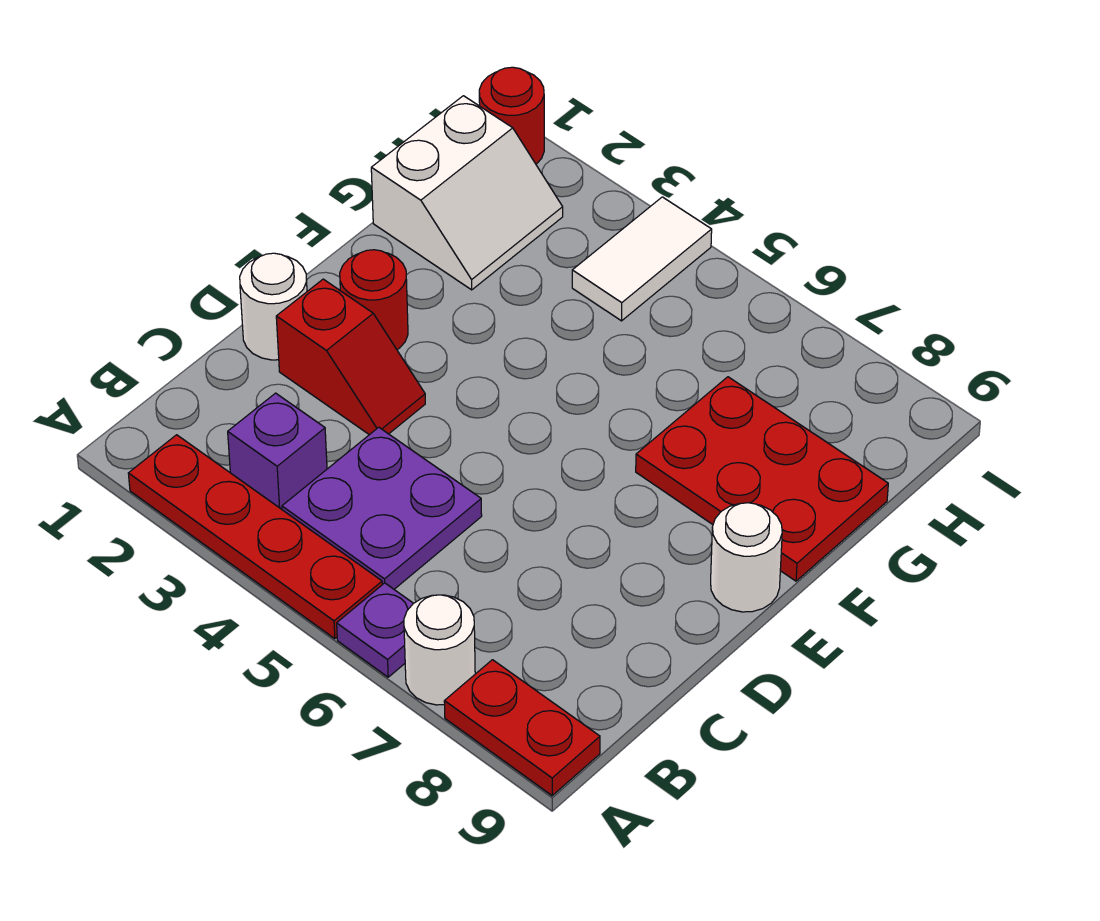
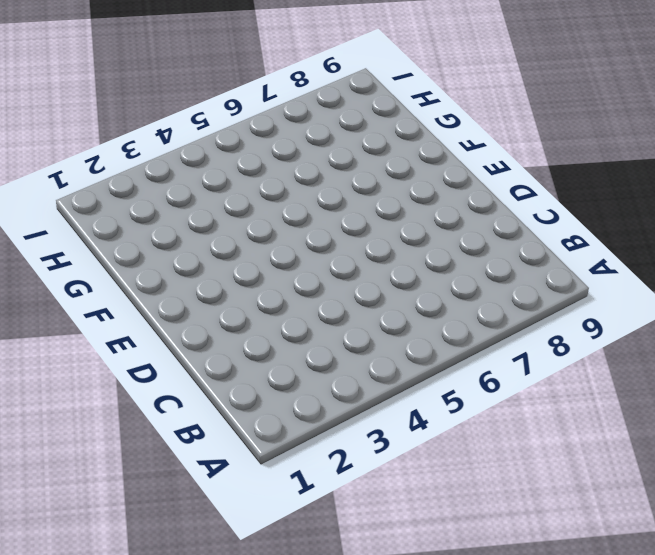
none -> red plate A2:A5 level 1
none -> purple plate A6 level 1
none -> white round brick A7 level 1

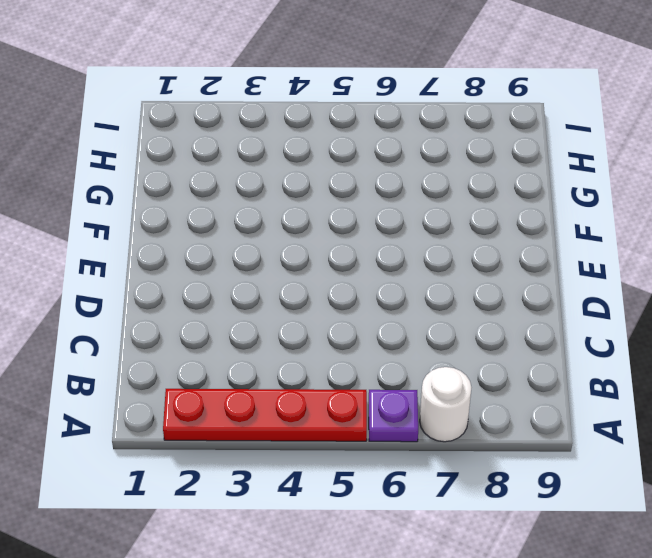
none -> red plate A8:A9 level 1
none -> purple brick B3 level 1
none -> purple plate B4:C5 level 1

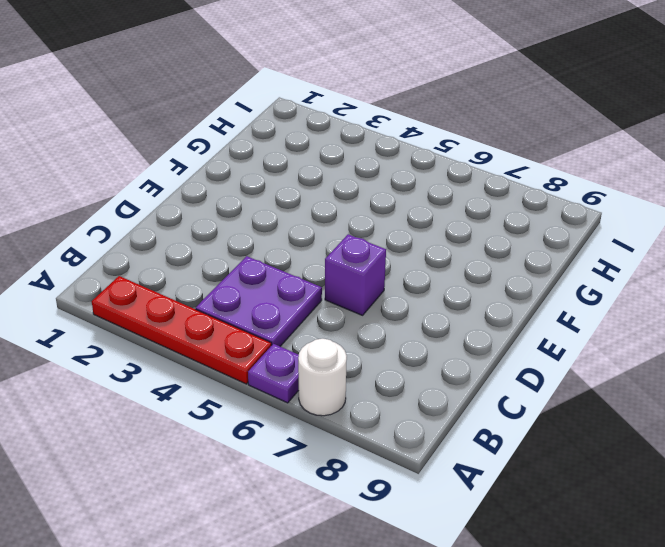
purple brick D6 level 1 -> purple brick B3 level 1
none -> red plate A8:A9 level 1
none -> white round brick D1 level 1
none -> red slope D2:D3 level 1 top 2

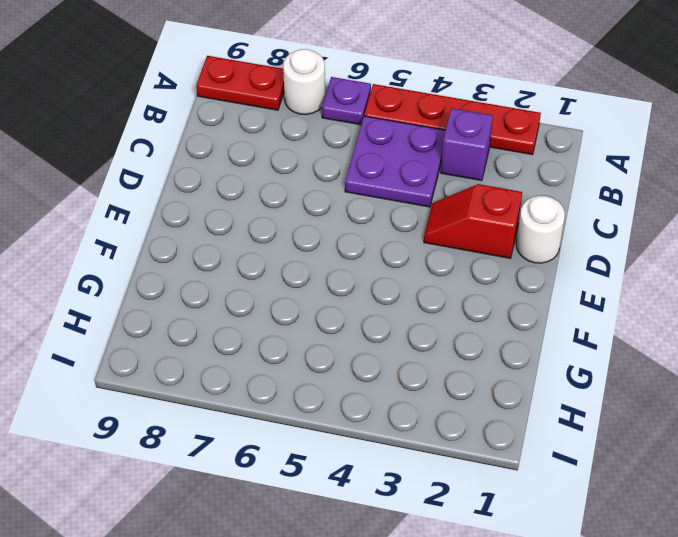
none -> red round brick E2 level 1
none -> white round brick E9 level 1
none -> red plate F7:G9 level 1

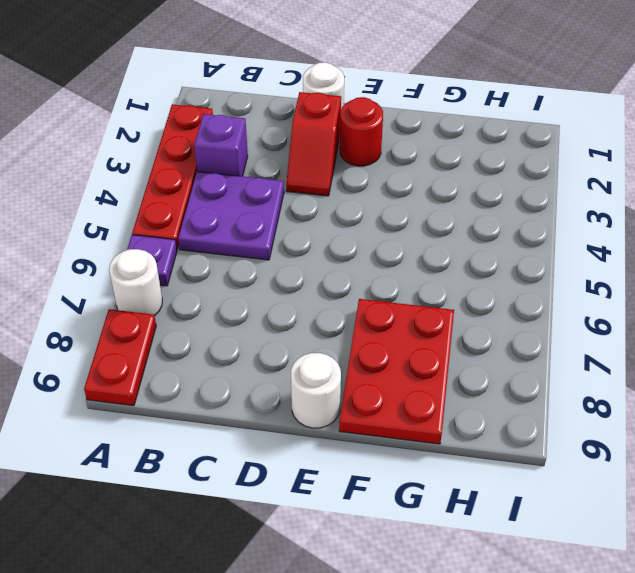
none -> white slope G1:H2 level 1 top 1
none -> white tile H4:I4 level 1
none -> red round brick I1 level 1

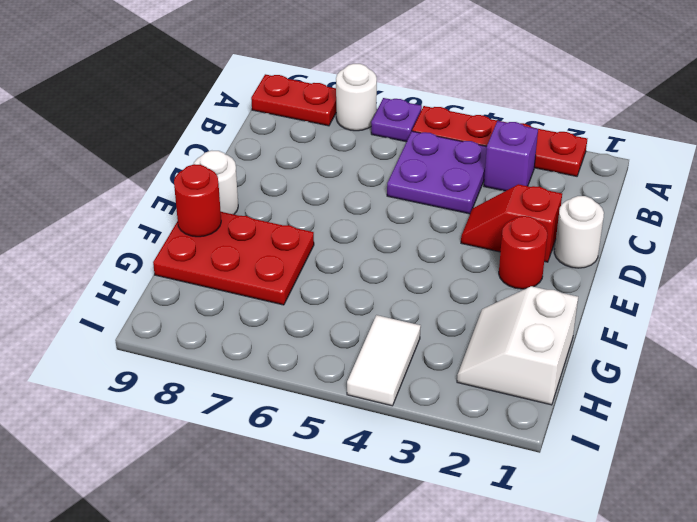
red round brick F9 level 2 -> red round brick I1 level 1

